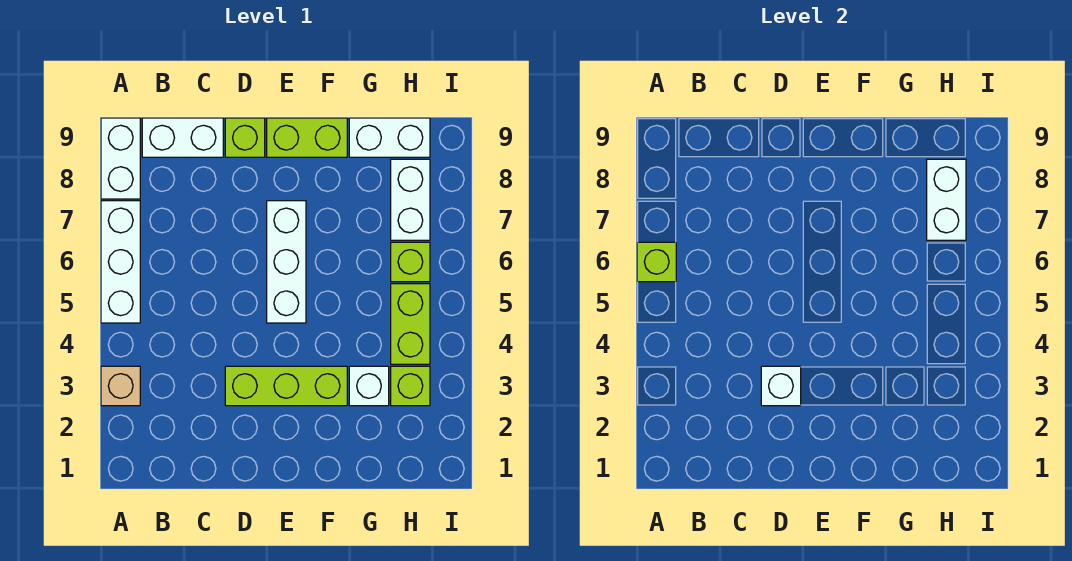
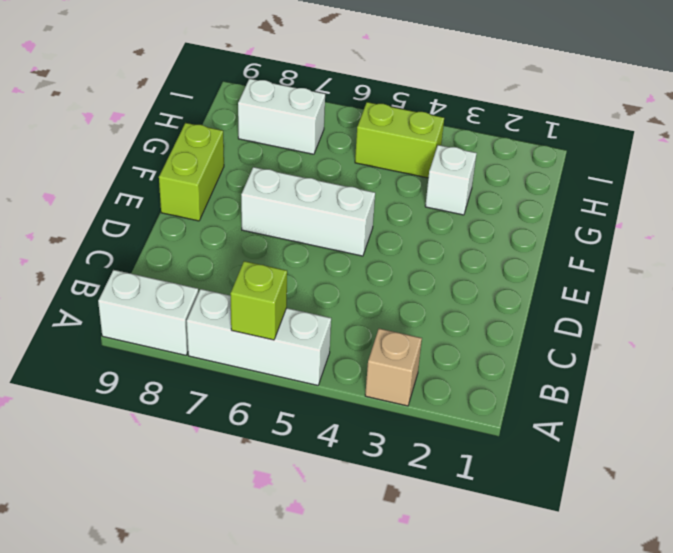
none -> white brick B9:C9 level 1
none -> lime brick D3:F3 level 1
none -> lime brick D9 level 1

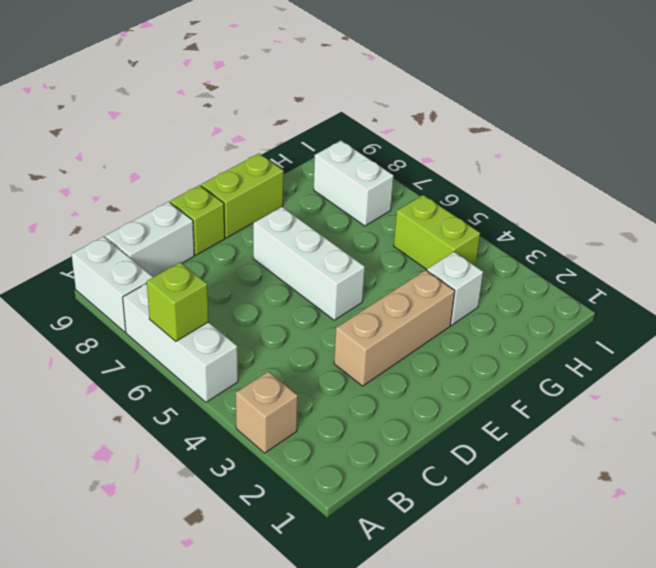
tan brick D3:F3 level 1 -> lime brick D3:F3 level 1
none -> white brick G9:H9 level 1
none -> lime brick H3 level 1
none -> lime brick H6 level 1

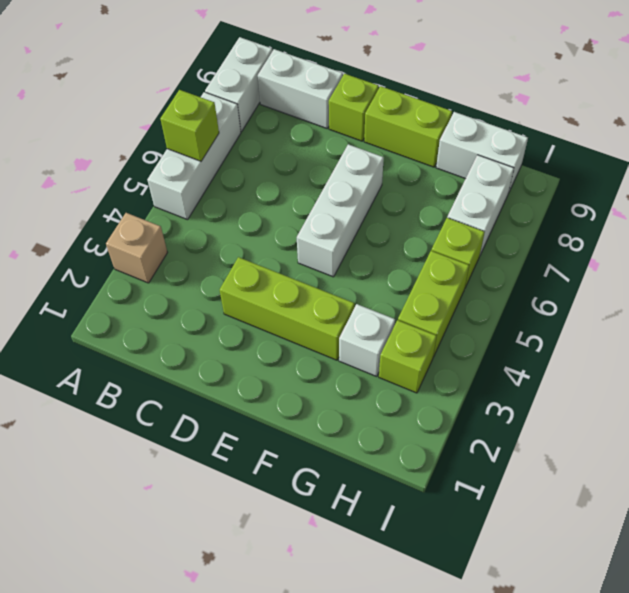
none -> white brick D3 level 2
none -> white brick H7:H8 level 2

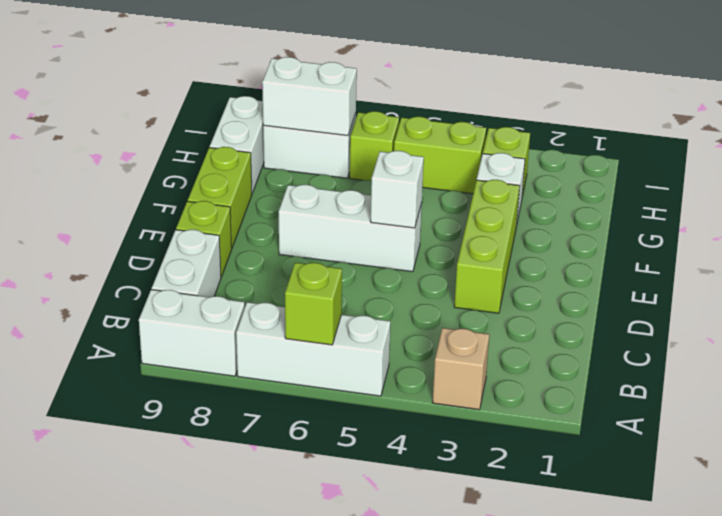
white brick E5 level 2 -> white brick D3 level 2

